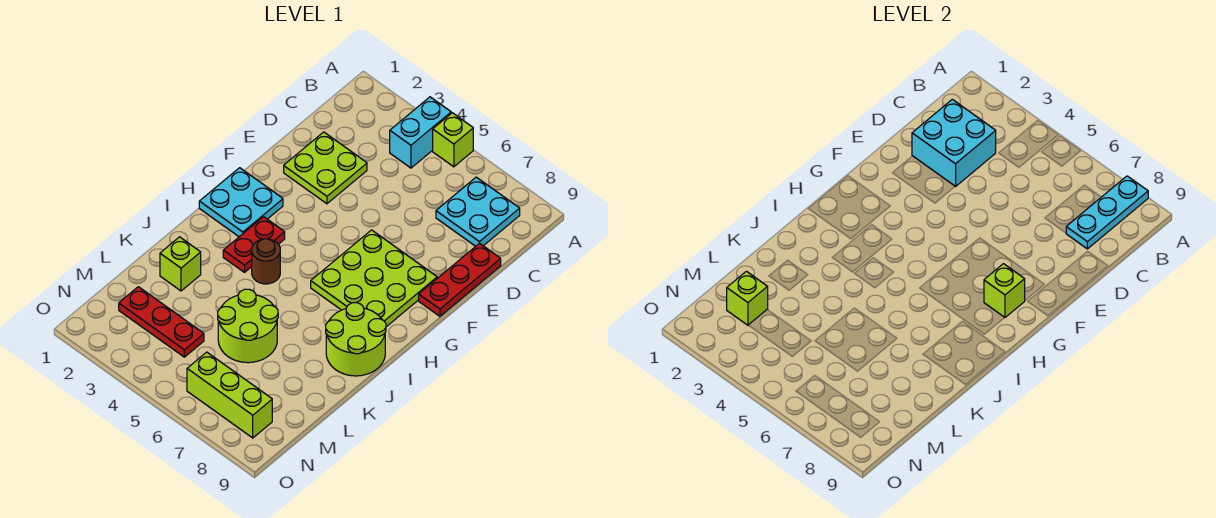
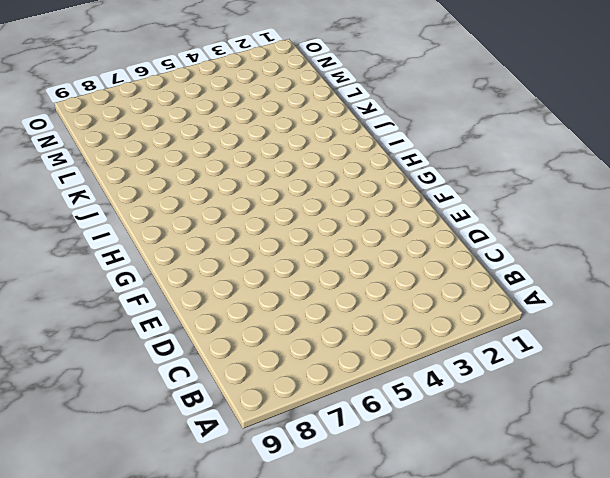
none -> cyan brick A4:B4 level 1
none -> lime brick A5 level 1
none -> cyan plate B7:C8 level 1

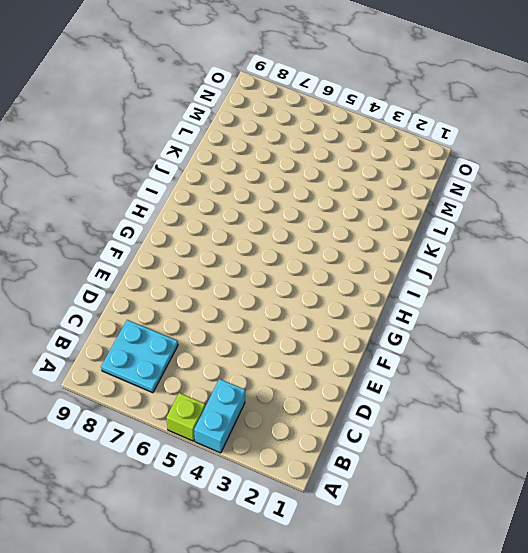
none -> lime plate D2:E3 level 1
none -> red plate D9:F9 level 1
none -> lime plate F6:H8 level 1

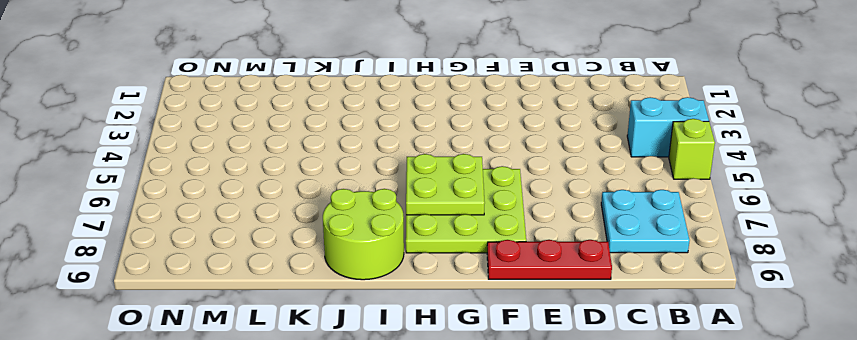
lime plate G6:H7 level 2 -> lime plate D2:E3 level 1
none -> cyan plate G1:H2 level 1
none -> red plate H3:I3 level 1
none -> brown round brick I4 level 1

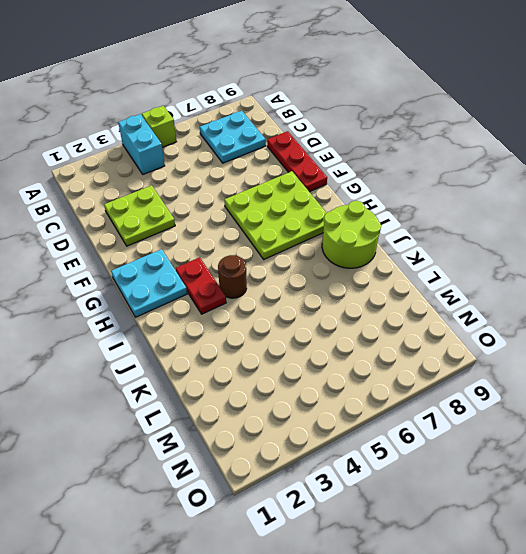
none -> lime brick K2 level 1
none -> lime round brick K5:L6 level 1
none -> red plate M2:M4 level 1

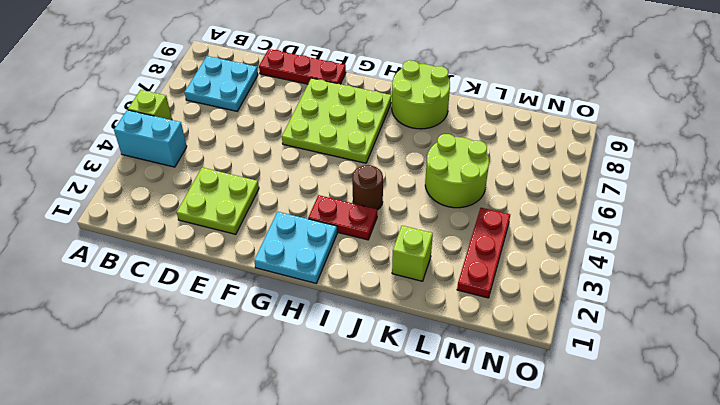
none -> lime brick N6:N8 level 1
none -> cyan plate A8:C8 level 2
none -> cyan brick C2:D3 level 2

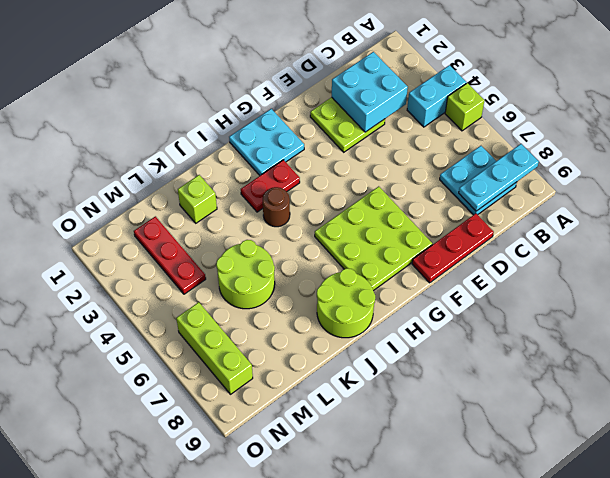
none -> lime brick G8 level 2
none -> lime brick M2 level 2

